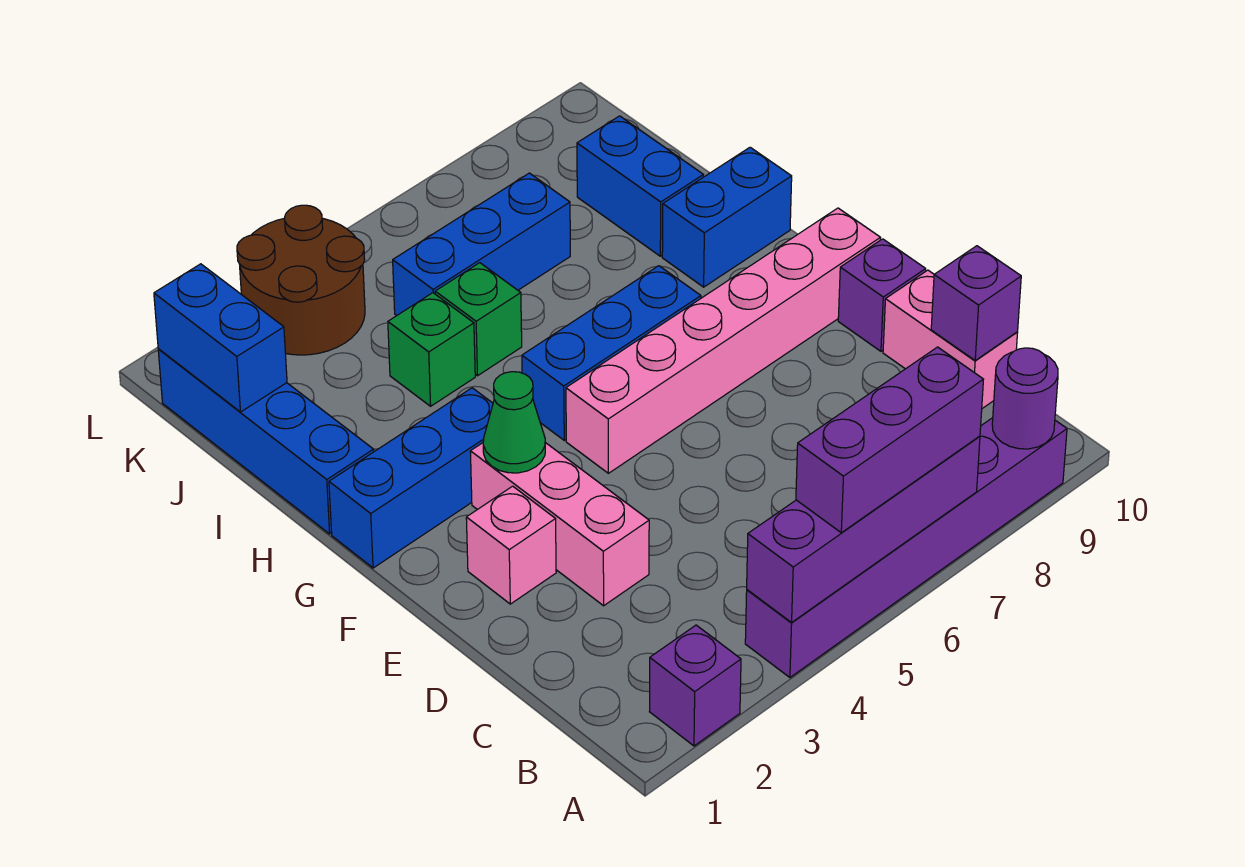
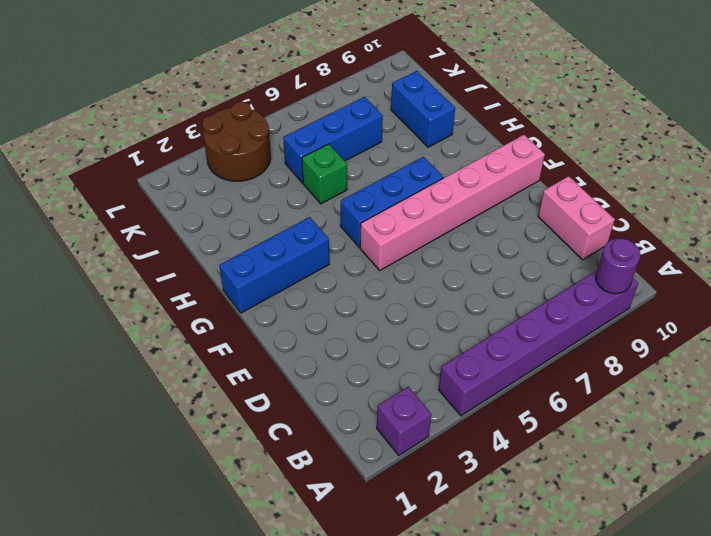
none -> pink brick D3:F3 level 1
none -> pink brick E2 level 1
none -> purple brick E10 level 1

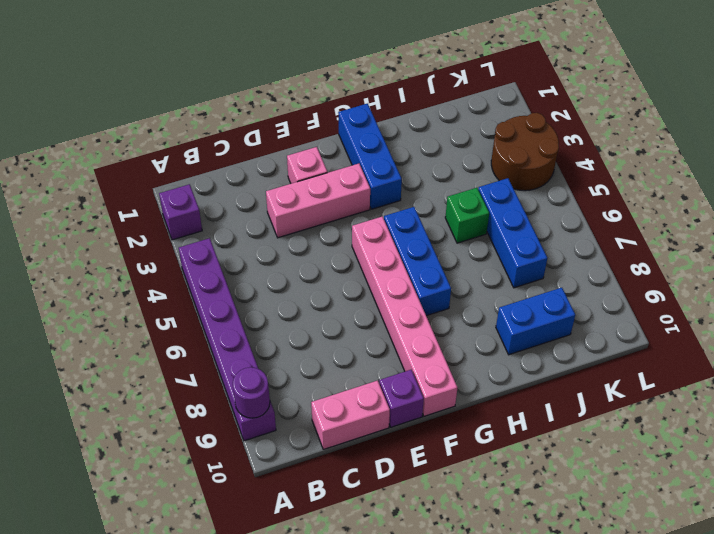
none -> blue brick H1:K1 level 1
none -> blue brick H9:H10 level 1
none -> green brick I4 level 1

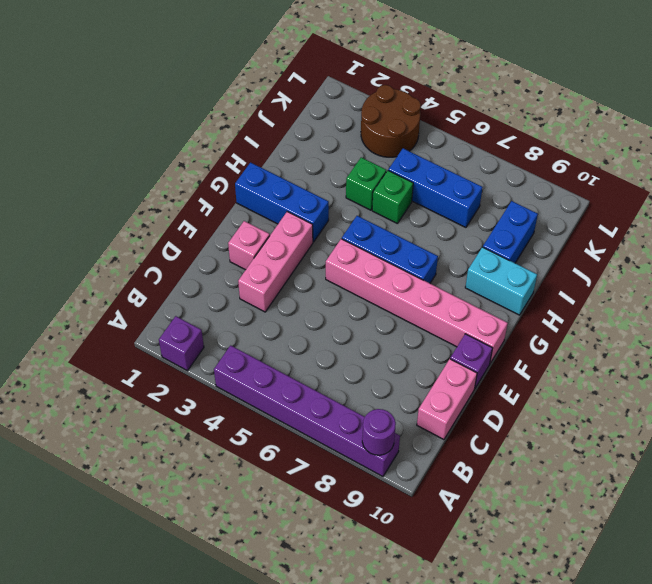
cyan brick H9:H10 level 1 -> blue brick H9:H10 level 1
none -> blue brick H1:K1 level 1
none -> purple brick A4:A7 level 2
none -> purple brick C10 level 2

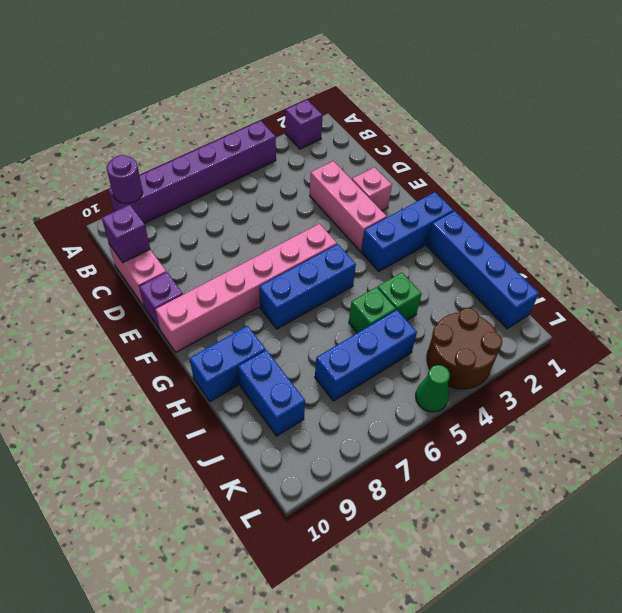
green cone L5 level 1 -> green cone F3 level 2
none -> purple brick A4:A7 level 2
none -> blue brick J1:K1 level 2
none -> purple brick A5:A7 level 3

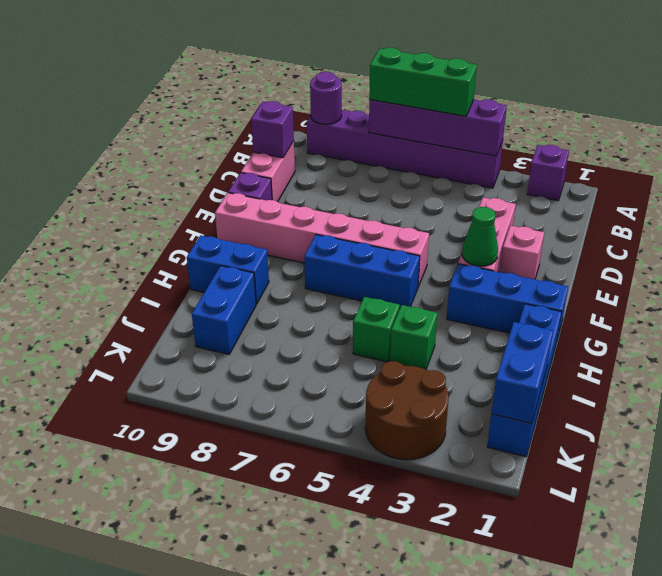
green brick A5:A7 level 3 -> purple brick A5:A7 level 3
none -> blue brick J5:J7 level 1

